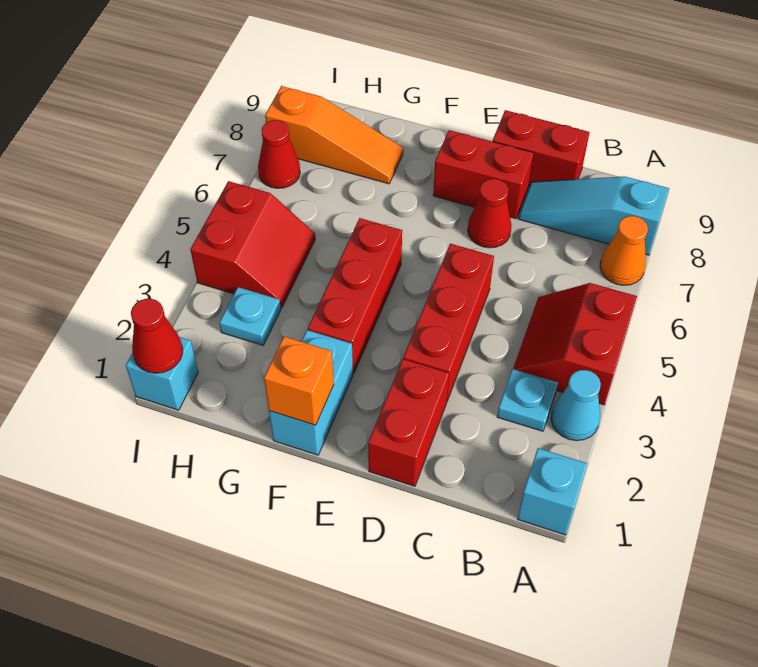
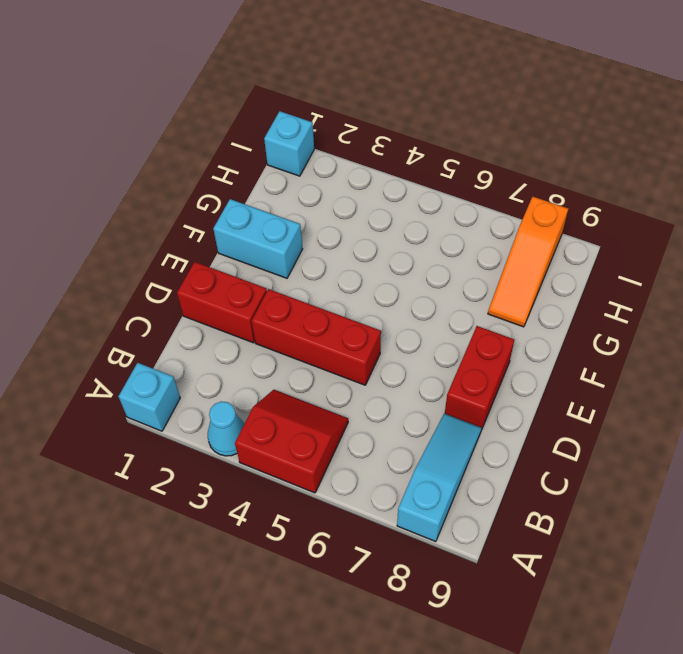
none -> orange cone A7 level 1
none -> cyan plate B3 level 1
none -> red brick C9:D9 level 1

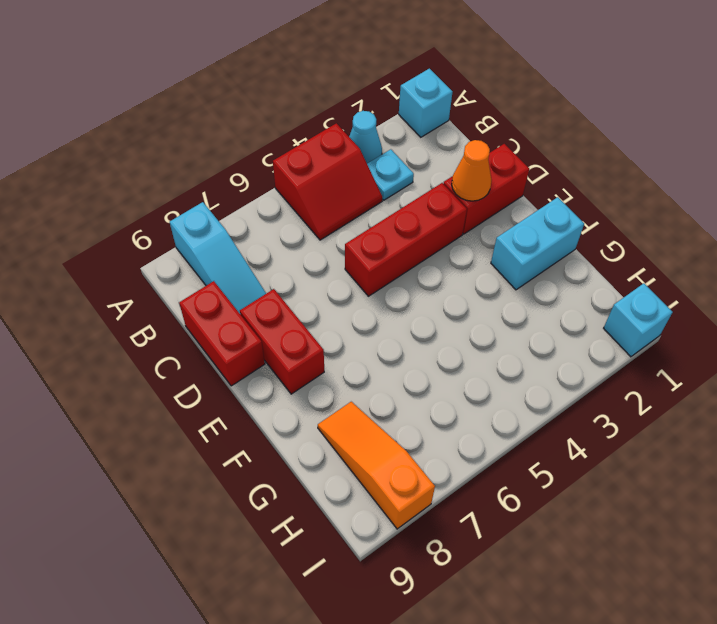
orange cone D2 level 2 -> orange cone A7 level 1
none -> red cone D7 level 1
none -> red brick F3:F5 level 1
none -> cyan plate H3 level 1

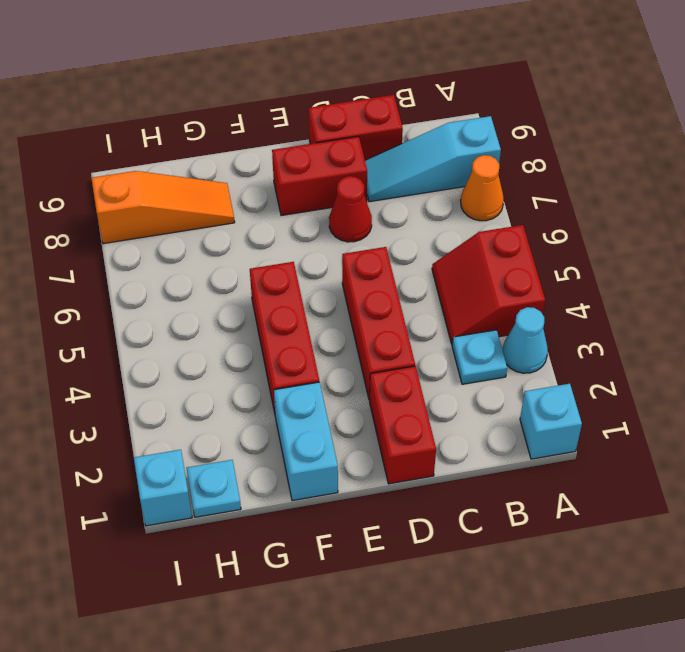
cyan plate H1 level 1 -> cyan plate H3 level 1
none -> red slope H4:I5 level 1 top I
none -> red cone I7 level 1
none -> orange brick F1 level 2

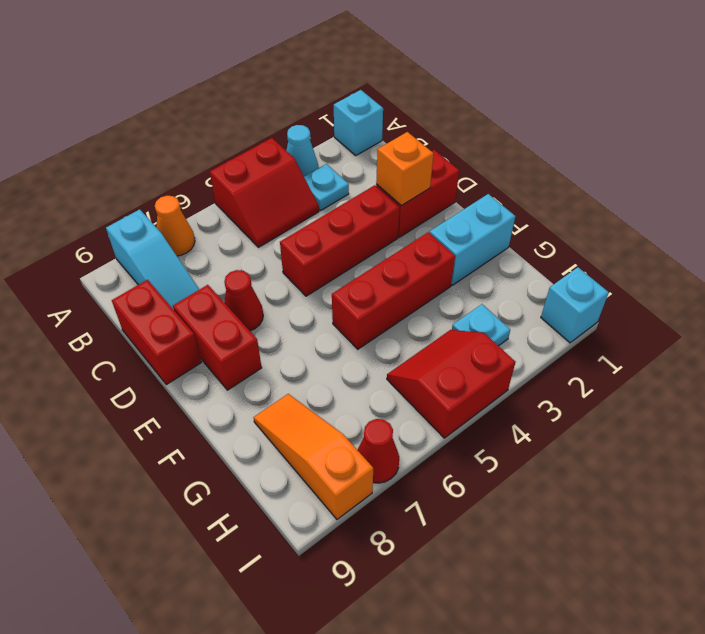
orange brick D2 level 2 -> orange brick F1 level 2
none -> red cone I1 level 2

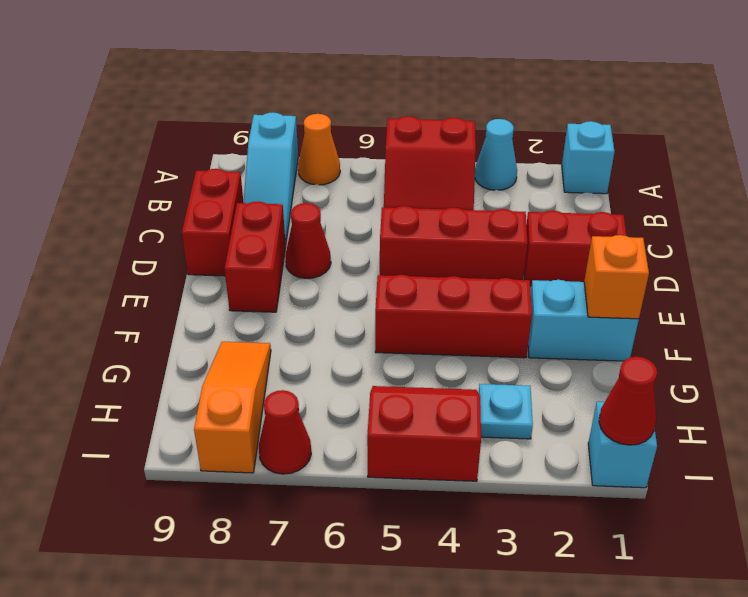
none -> cyan plate B3 level 1

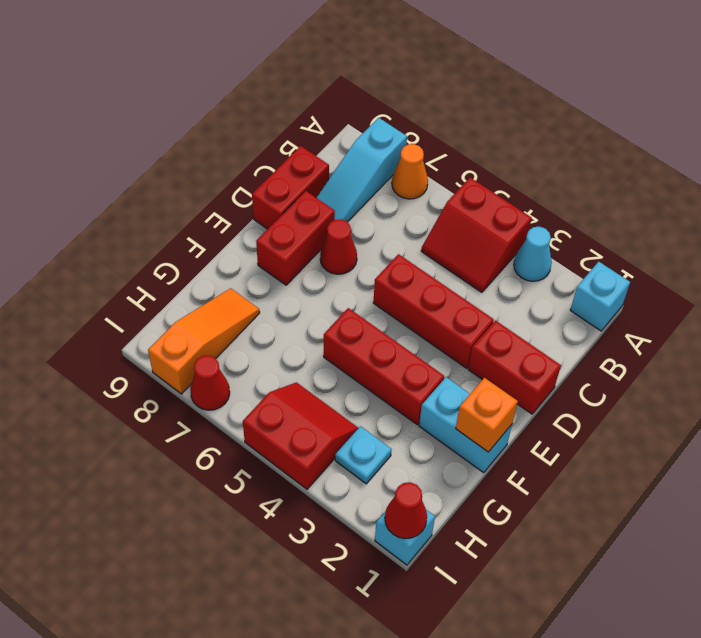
none -> cyan plate B3 level 1

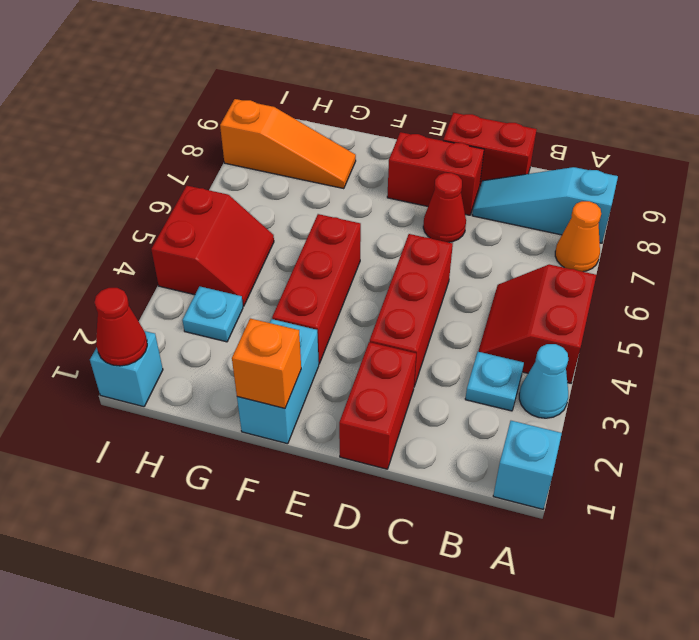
none -> red cone I7 level 1

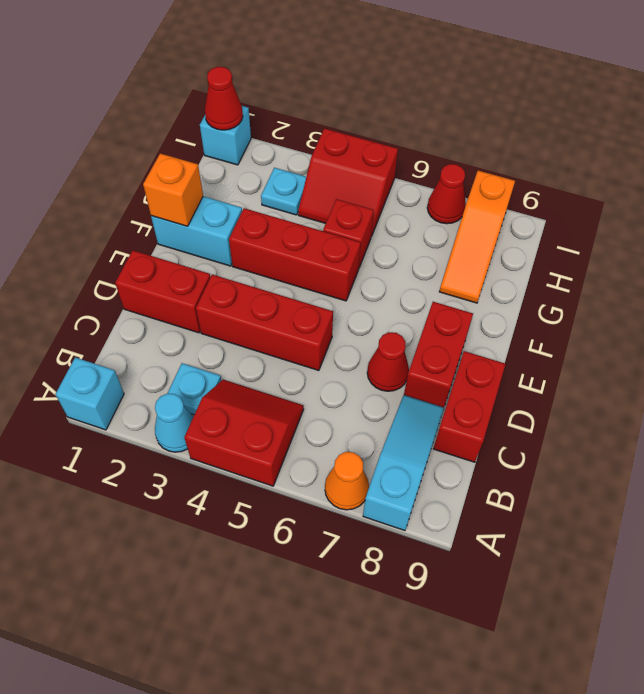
red brick G5 level 1 -> none

